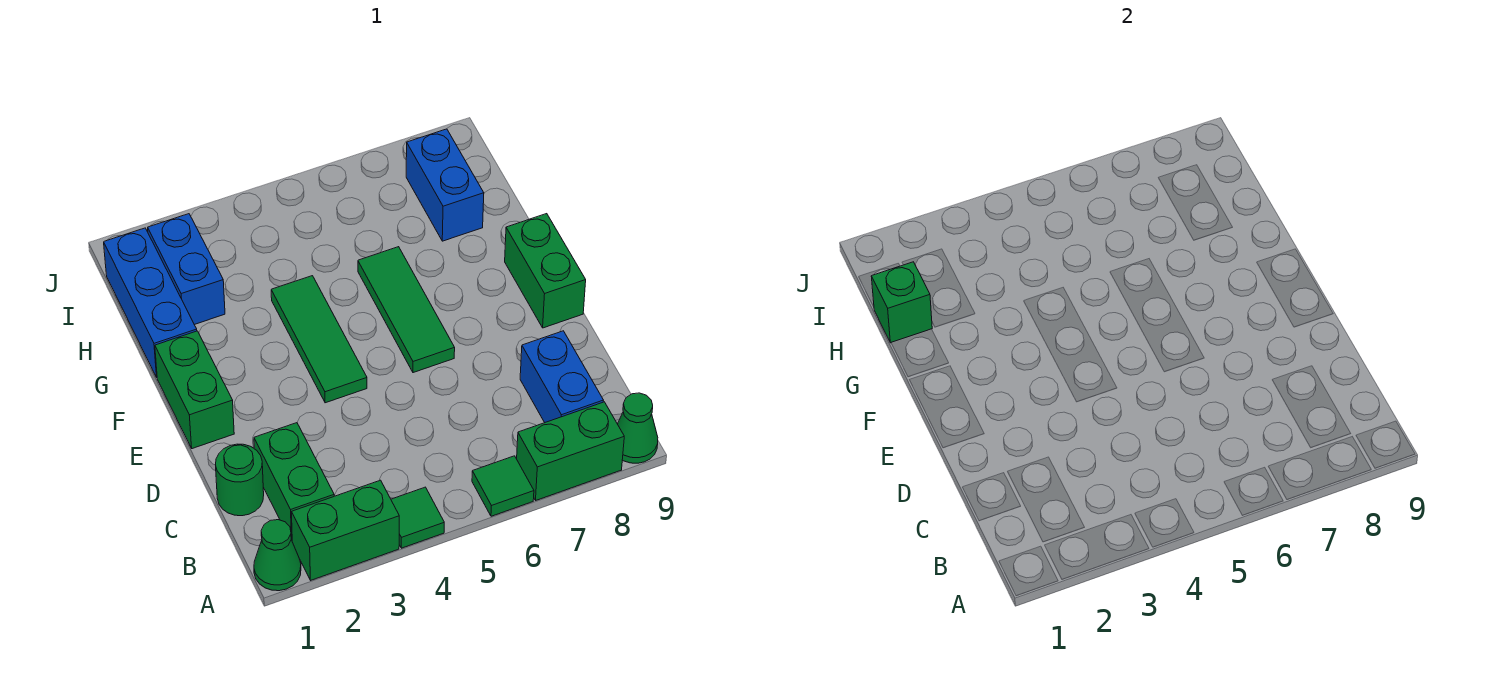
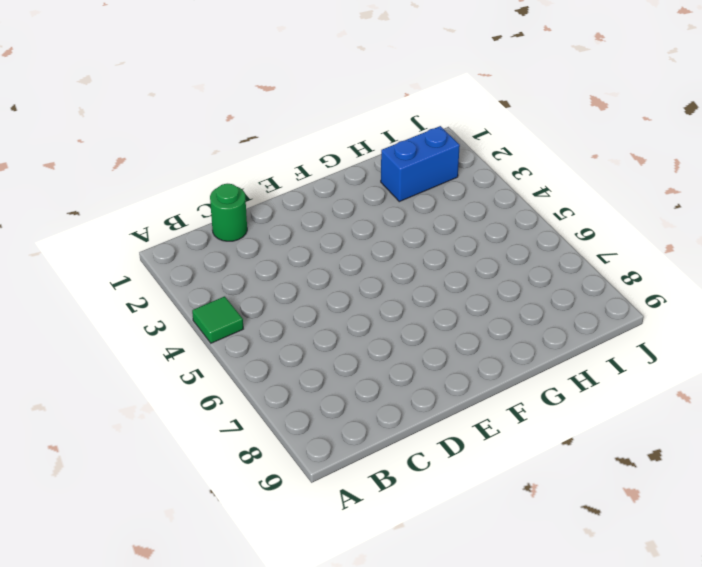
none -> green cone A1 level 1
none -> green brick A2:A3 level 1
none -> green tile A6 level 1

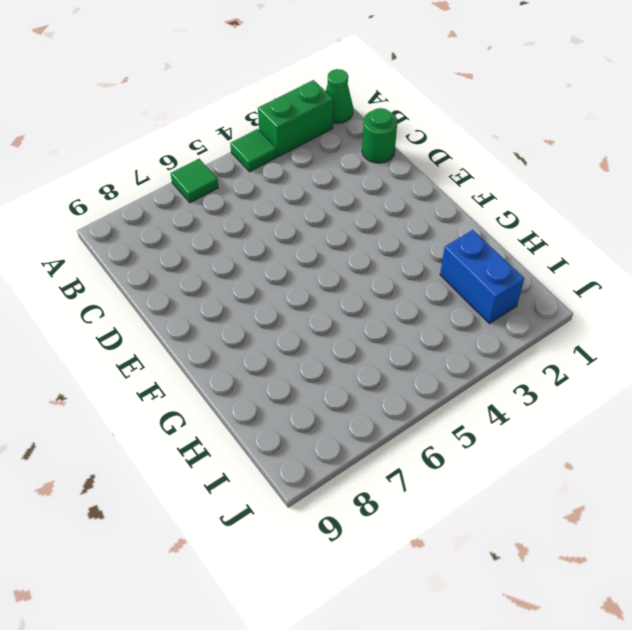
none -> green brick A7:A8 level 1
none -> green cone A9 level 1
none -> green brick B2:C2 level 1

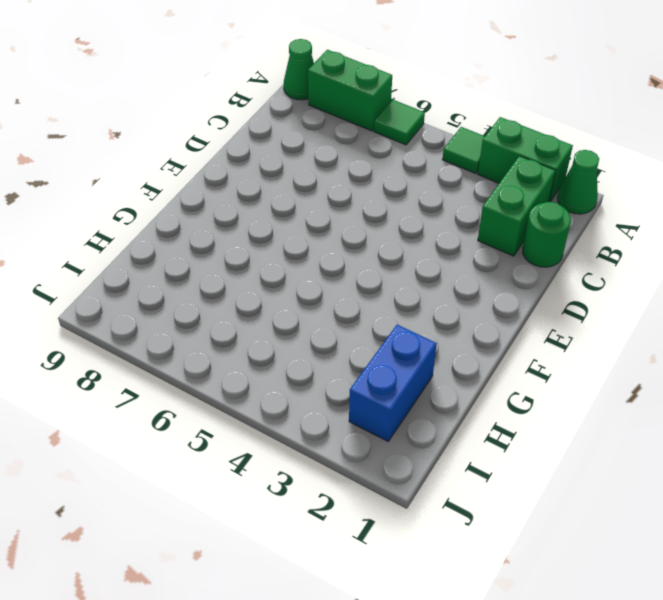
none -> blue brick B8:C8 level 1
none -> green brick E1:F1 level 1
none -> green tile E4:G4 level 1

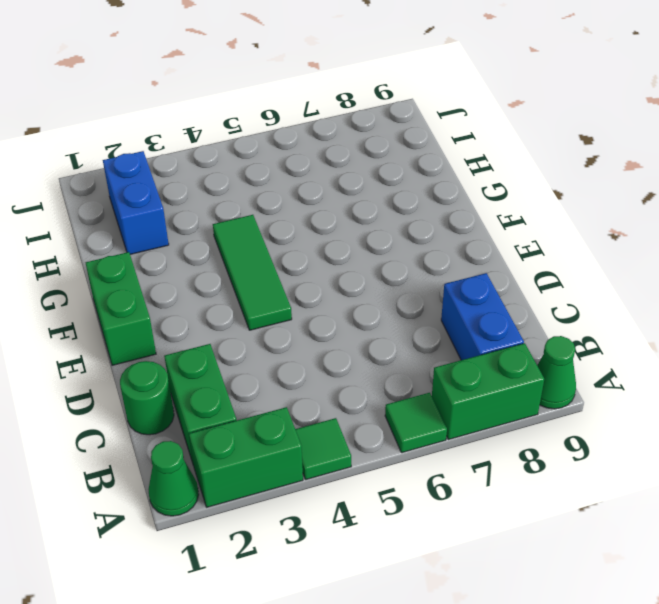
none -> green tile E6:G6 level 1
none -> green brick E9:F9 level 1
none -> blue brick G1:I1 level 1

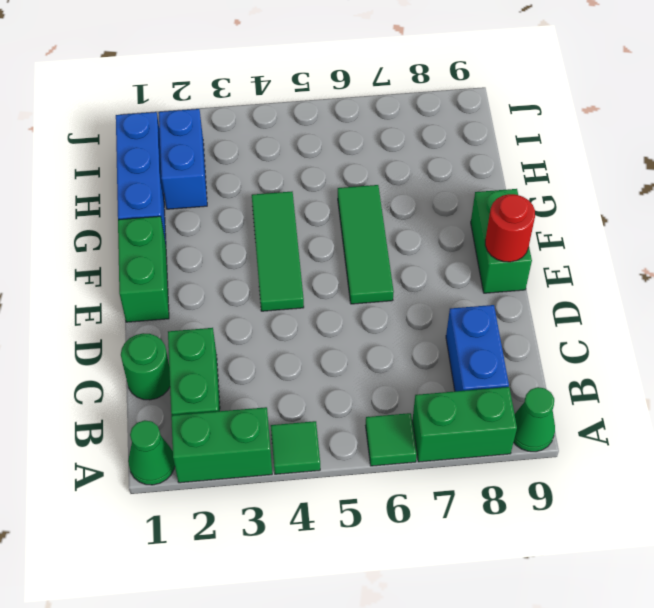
red round brick E9 level 2 -> none
none -> blue brick H8:I8 level 1
none -> green brick H1 level 2

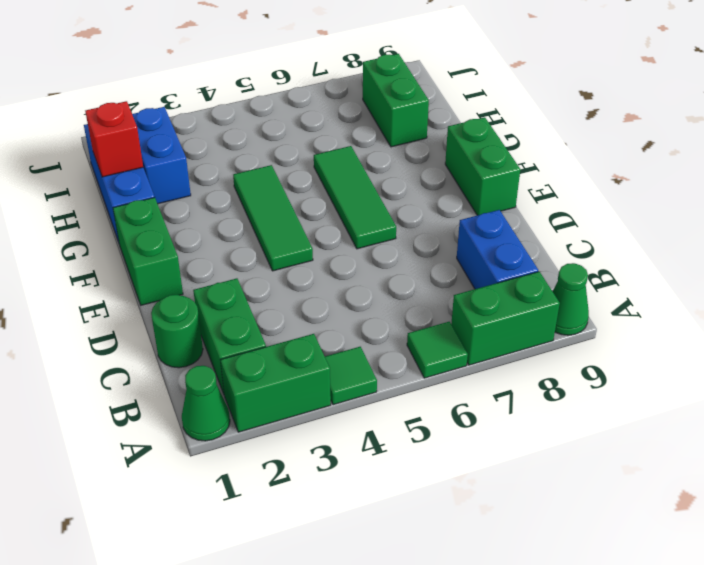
red brick H1 level 2 -> green brick H1 level 2
green brick H8:I8 level 1 -> blue brick H8:I8 level 1

